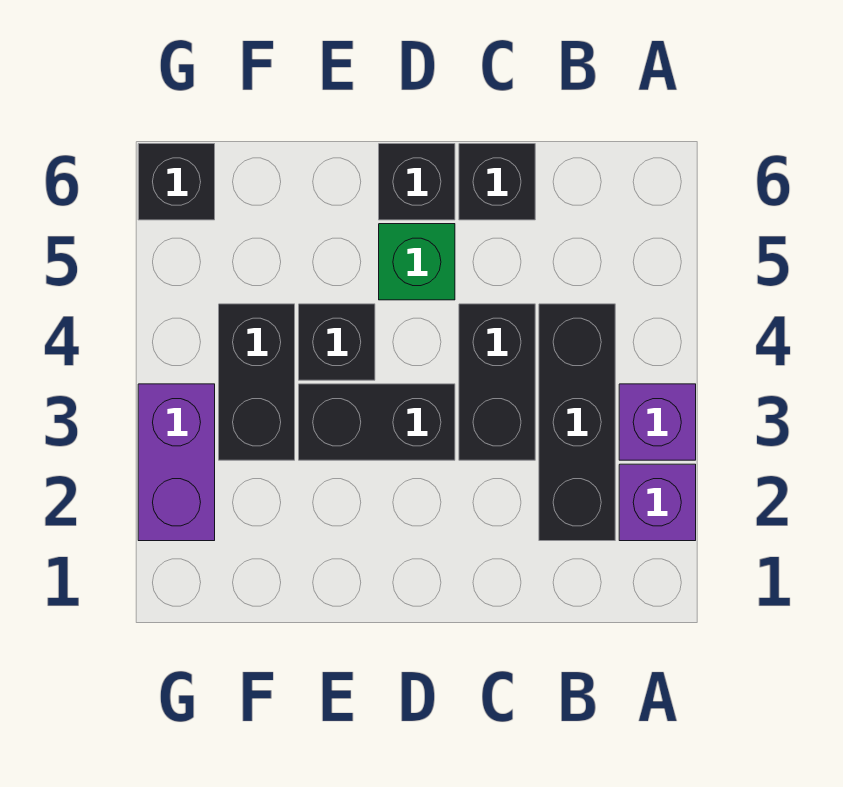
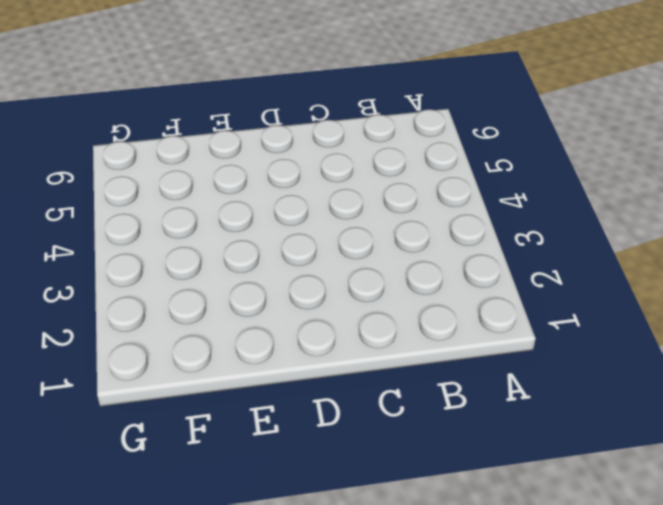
none -> purple brick A2 level 1
none -> purple brick A3 level 1
none -> black brick B2:B4 level 1

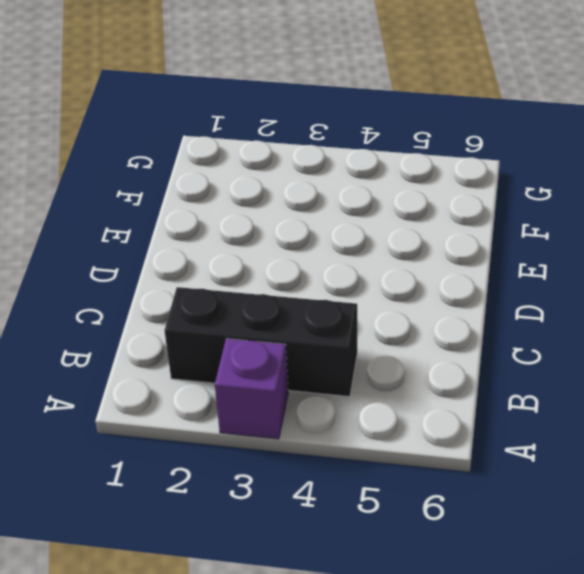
none -> purple brick A2 level 1
none -> black brick C3:C4 level 1
none -> black brick C6 level 1

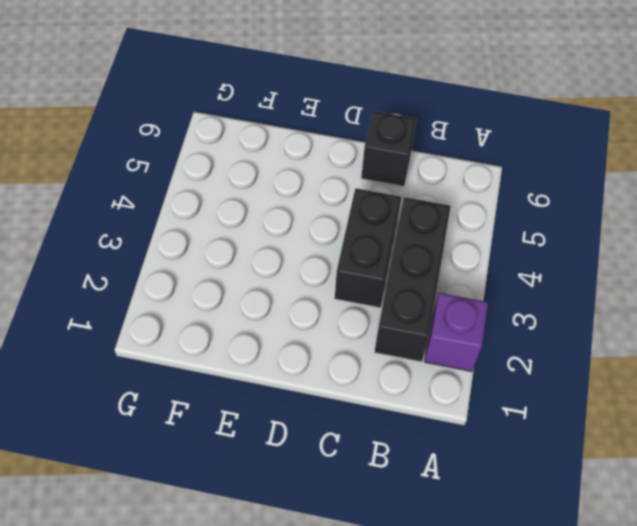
none -> purple brick A3 level 1
none -> black brick D3:E3 level 1
none -> green brick D5 level 1

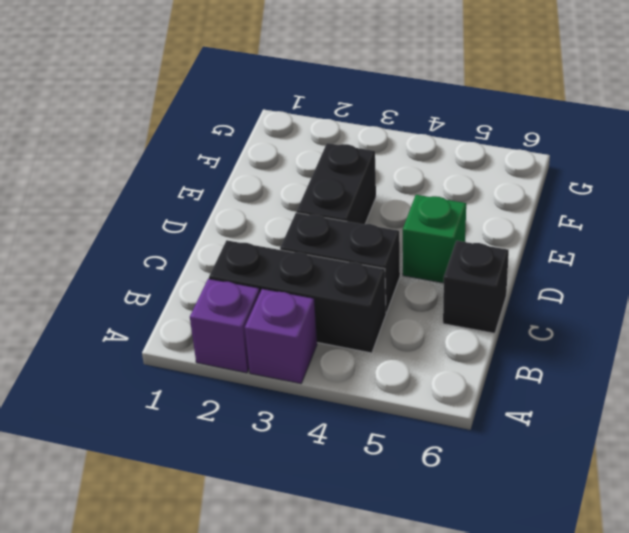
none -> black brick D6 level 1
none -> black brick E4 level 1
none -> black brick F3:F4 level 1

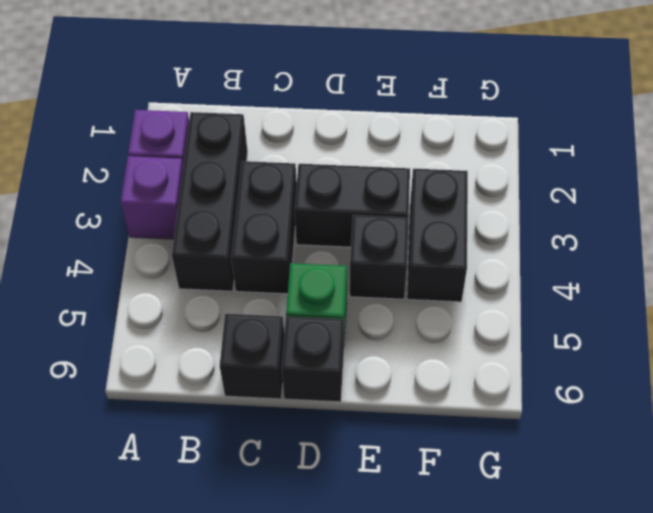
none -> purple brick G2:G3 level 1
none -> black brick G6 level 1

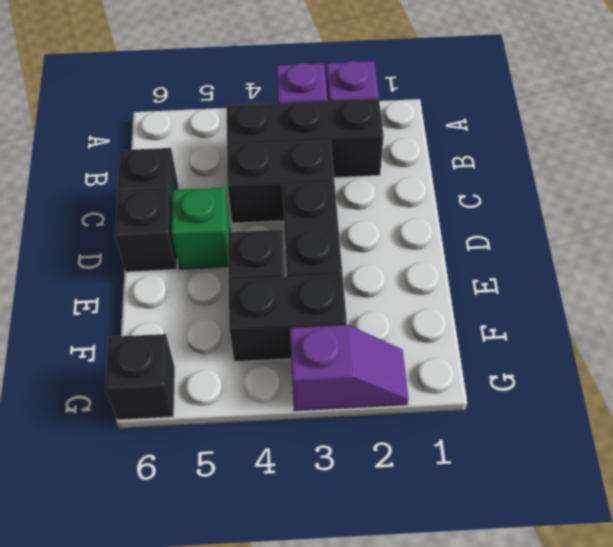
purple slope G2:G3 level 1 top 3 -> purple brick G2:G3 level 1

